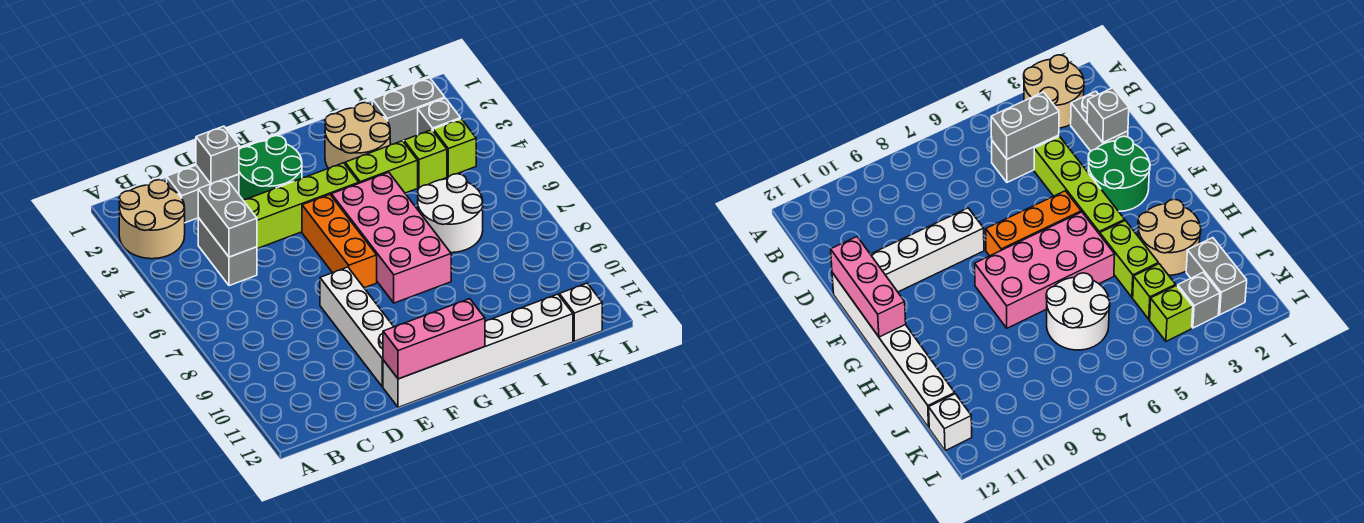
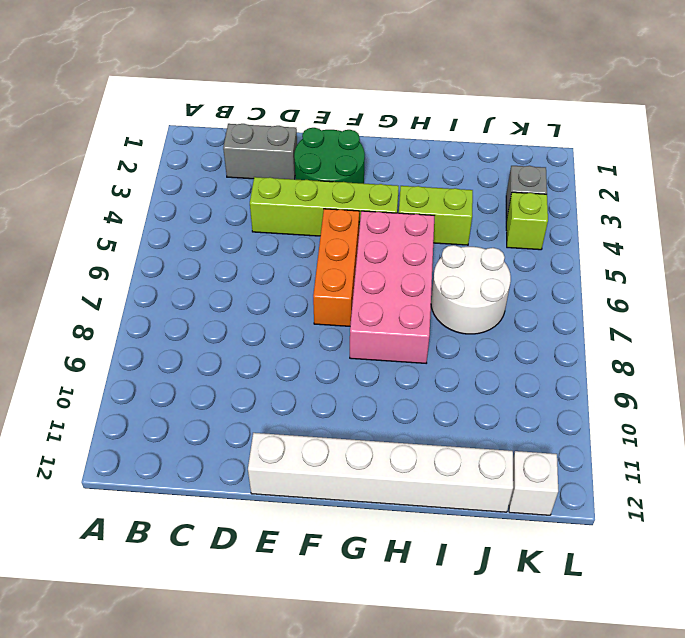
none -> tan round brick A2:B3 level 1
none -> grey brick C4:C5 level 1
none -> white brick E8:E11 level 1

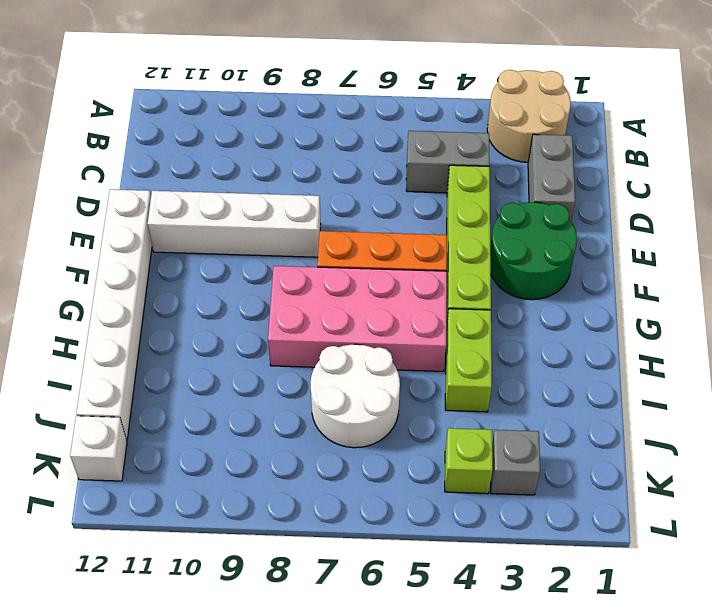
none -> tan round brick H2:I3 level 1
none -> grey brick J2:K2 level 1
none -> lime brick J4 level 1

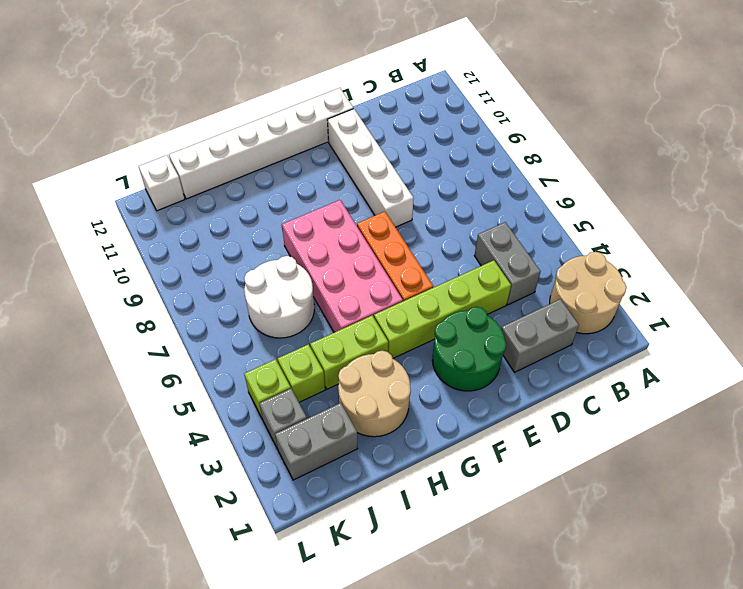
none -> grey brick C4:C5 level 2
none -> grey brick D2 level 2
none -> pink brick E12:G12 level 2

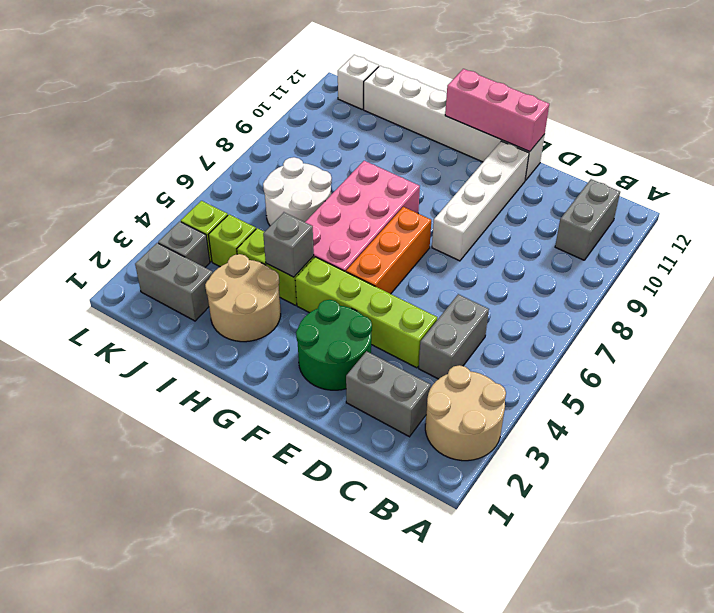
grey brick B10:B11 level 1 -> grey brick C4:C5 level 2
grey brick H4 level 2 -> grey brick D2 level 2

